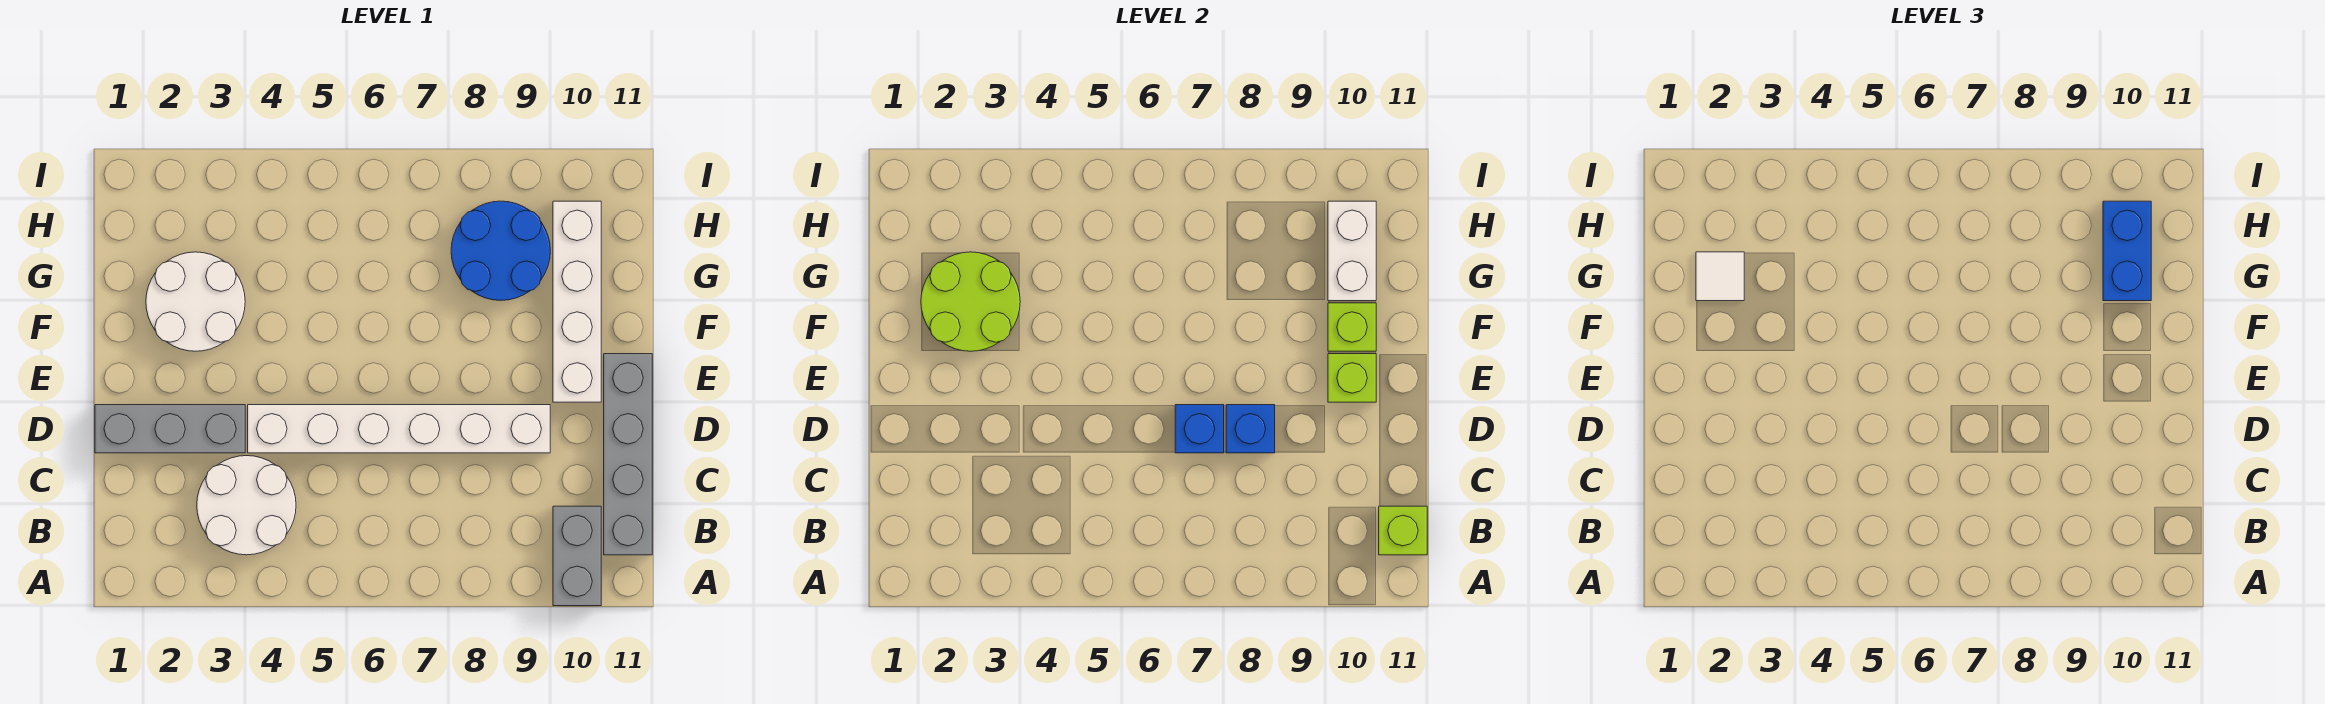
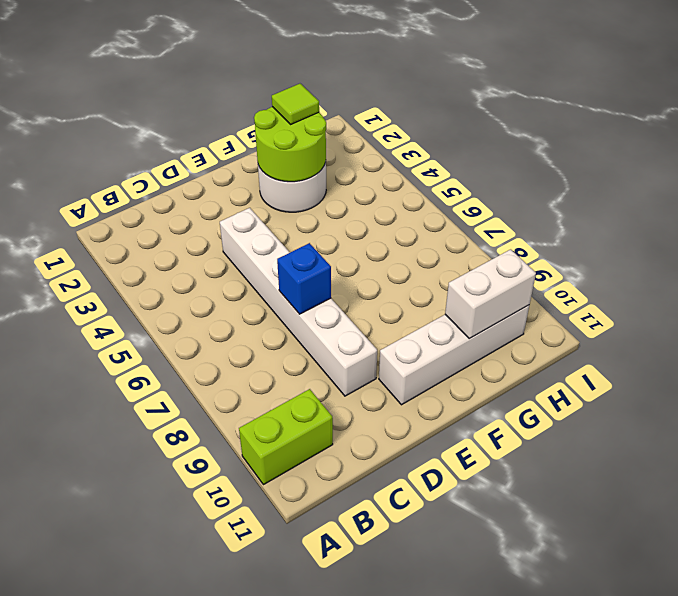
lime brick A10:B10 level 1 -> grey brick A10:B10 level 1
lime tile G2 level 3 -> white tile G2 level 3
none -> white round brick B3:C4 level 1
none -> grey brick B11:E11 level 1
none -> grey brick D1:D3 level 1

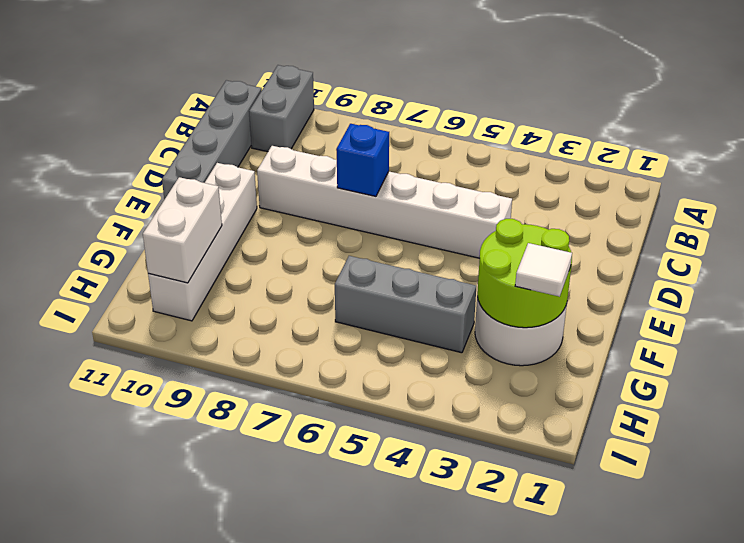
grey brick G4:G6 level 1 -> grey brick D1:D3 level 1
none -> white round brick B3:C4 level 1
none -> blue round brick G8:H9 level 1
none -> lime brick B11 level 2

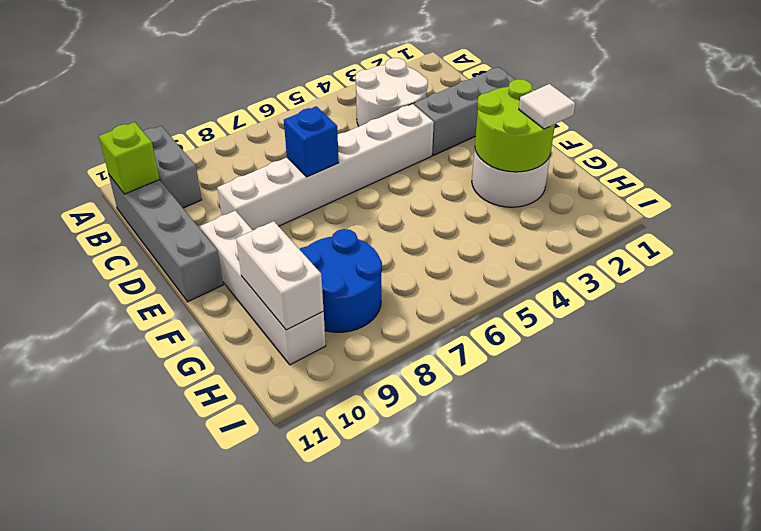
none -> blue brick D8 level 2
none -> lime brick E10 level 2
none -> lime brick F10 level 2

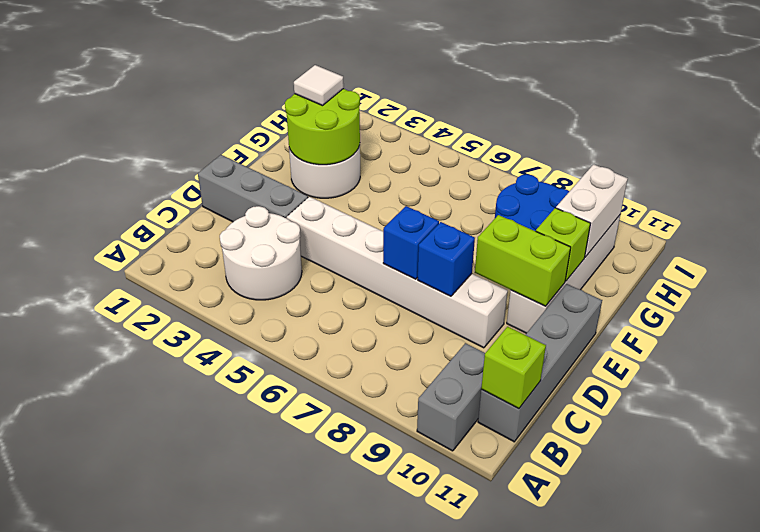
lime brick E9:E10 level 2 -> lime brick E10 level 2
none -> blue brick G10:H10 level 3

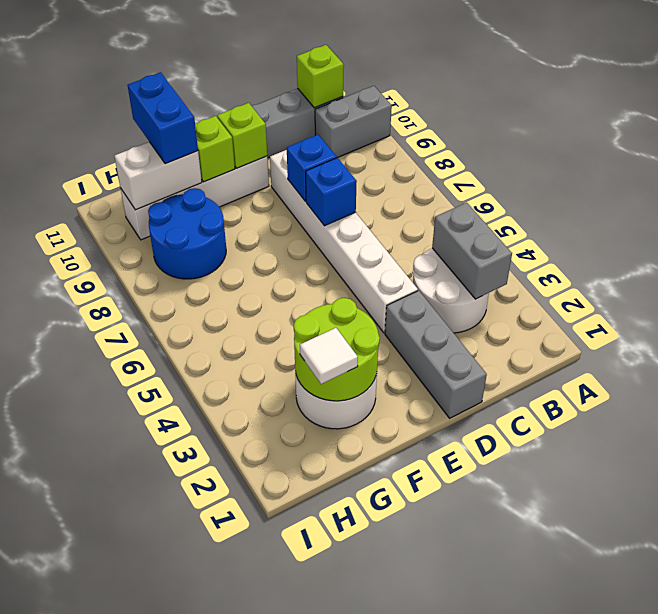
grey brick B3:B4 level 2 -> none
blue brick G10:G11 level 3 -> blue brick G10:H10 level 3

